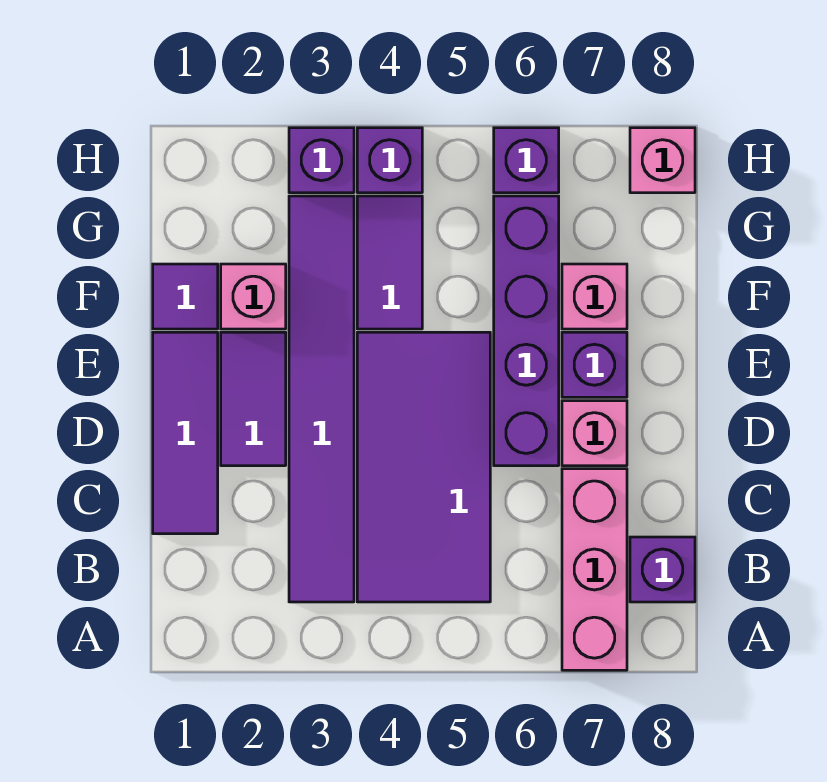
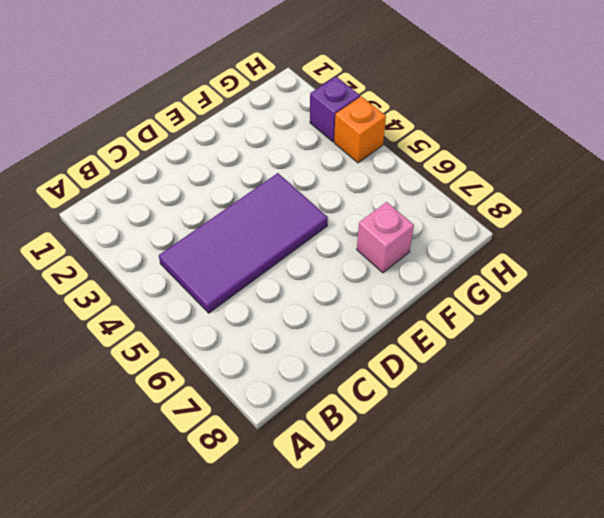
orange brick H4 level 1 -> purple brick H4 level 1
none -> pink brick A7:C7 level 1
none -> purple tile B3:G3 level 1
none -> purple brick B8 level 1

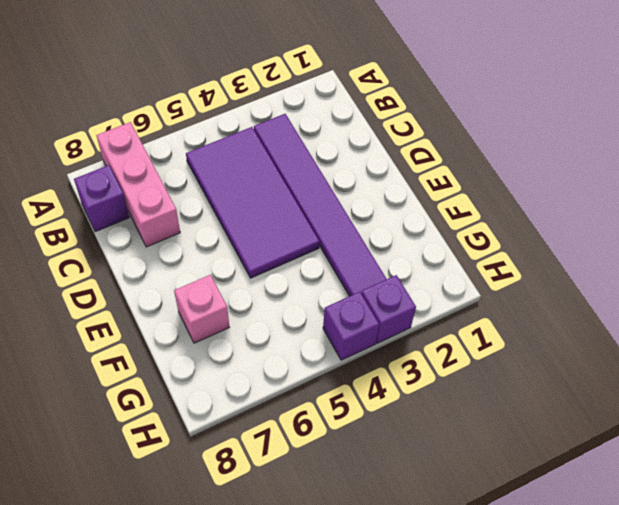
none -> purple tile C1:E1 level 1
none -> purple tile D2:E2 level 1
none -> purple brick D6:G6 level 1

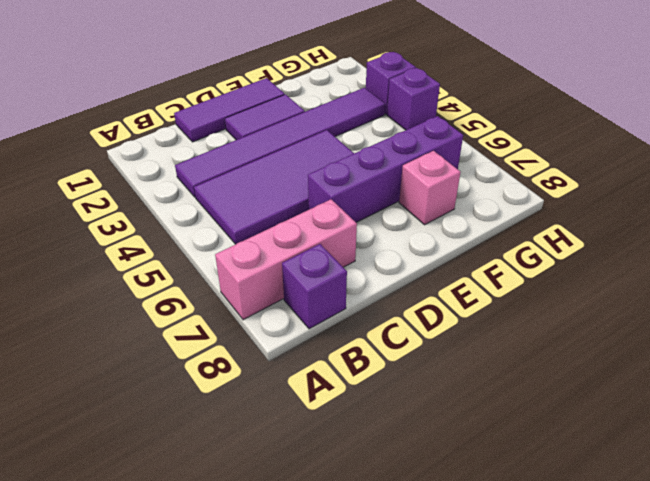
none -> pink brick D7 level 1
none -> purple brick E7 level 1
none -> purple tile F1 level 1

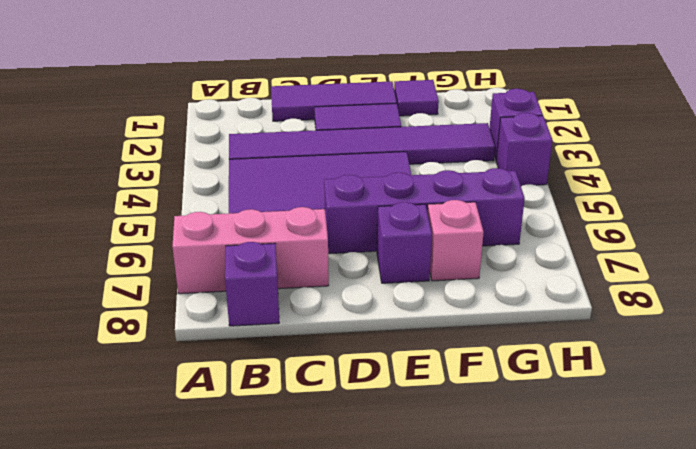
none -> pink brick D7 level 1
none -> pink brick F2 level 1
none -> purple tile F4:G4 level 1

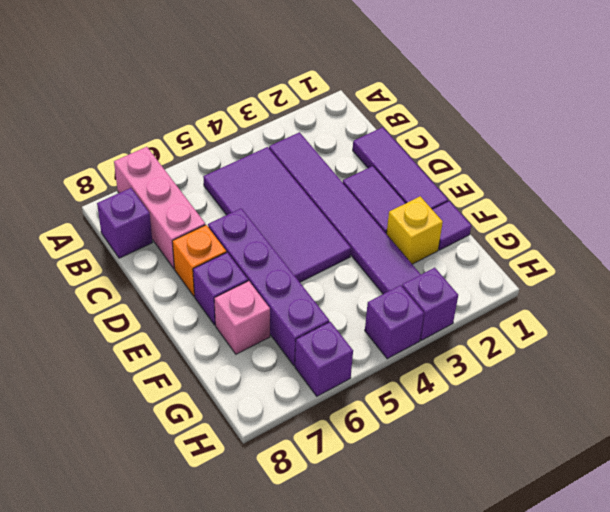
orange brick D7 level 1 -> pink brick D7 level 1
yellow brick F2 level 1 -> pink brick F2 level 1
none -> purple tile F4:G4 level 1
none -> pink brick H8 level 1

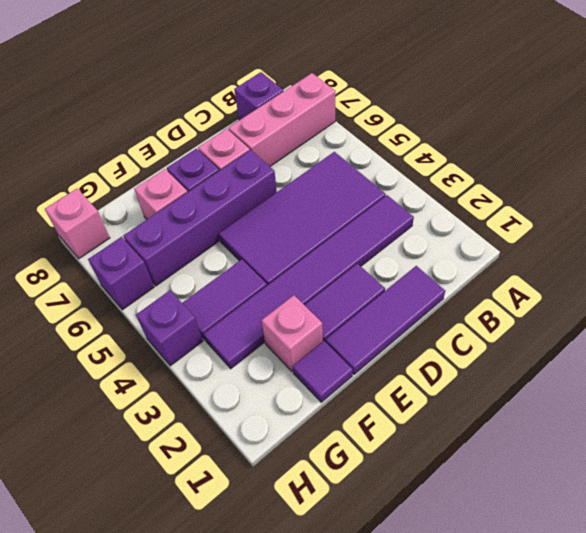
none -> purple brick H3 level 1

